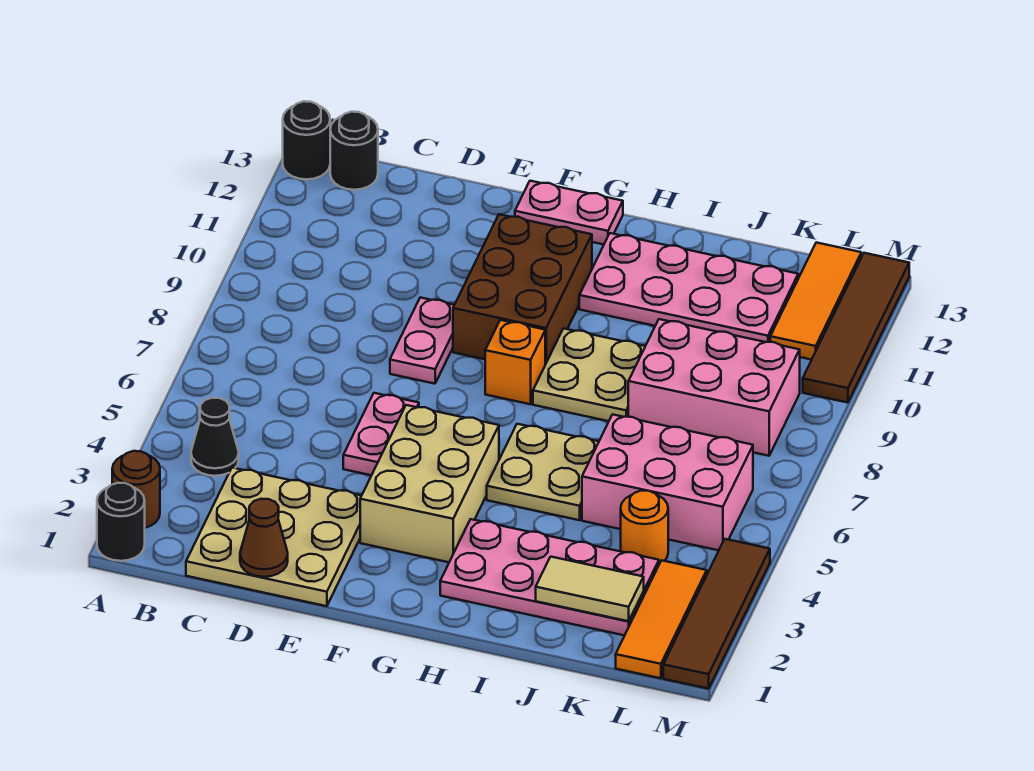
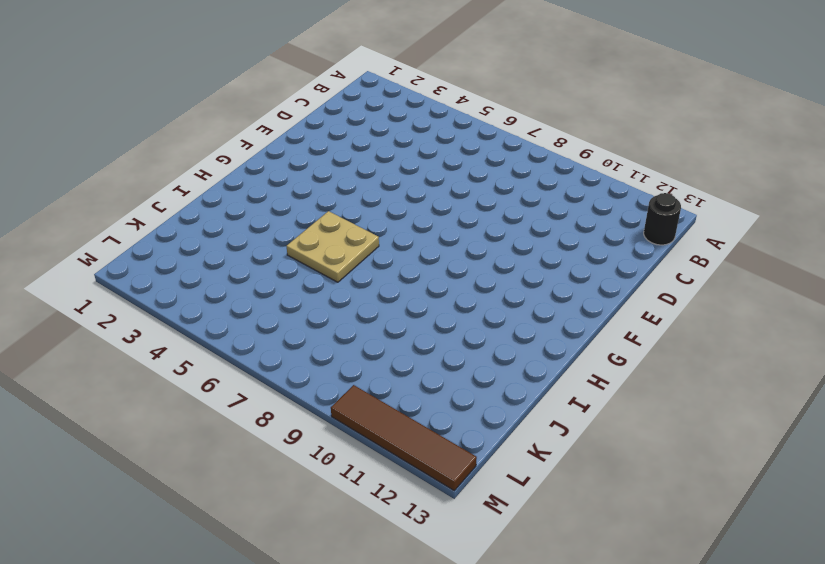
none -> black round brick A1 level 1
none -> brown round brick A2 level 1
none -> black round brick A13 level 1

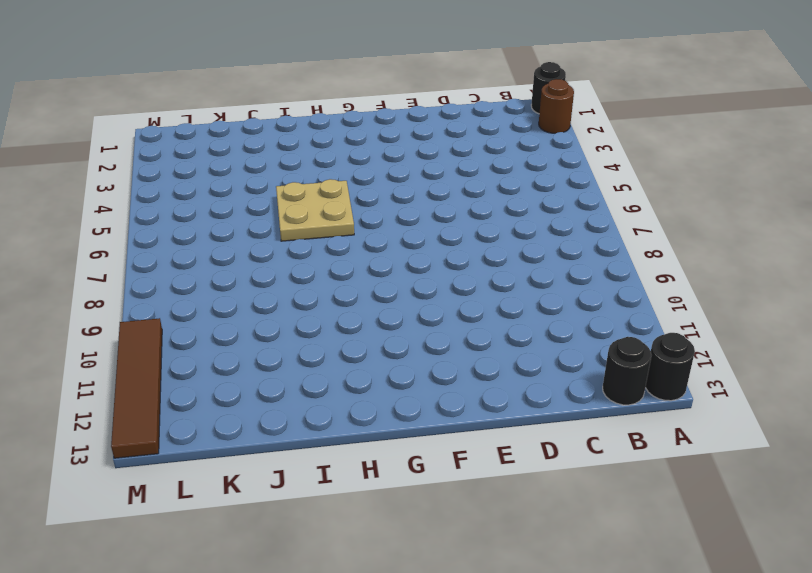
none -> black cone B4 level 1
none -> tan plate C1:E3 level 1
none -> pink plate E5:E6 level 1

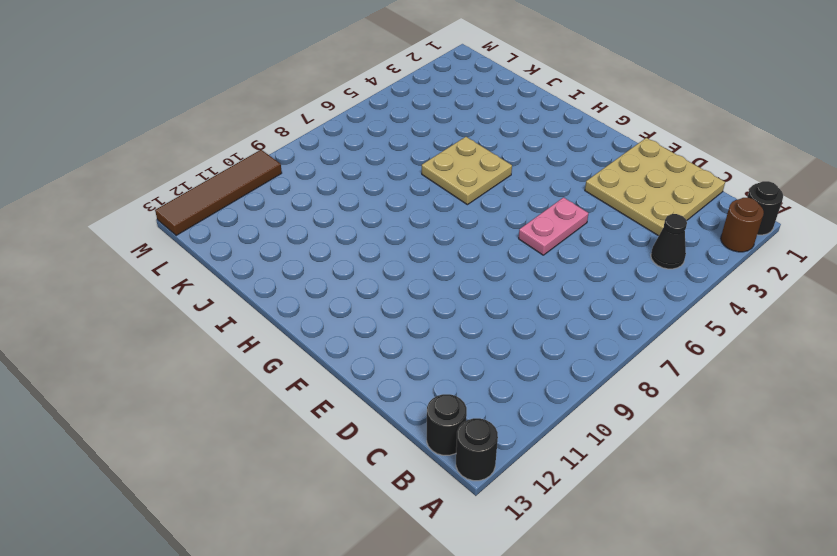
none -> pink plate E8:E9 level 1
none -> tan brick F3:G5 level 1
none -> brown brick F9:G11 level 1

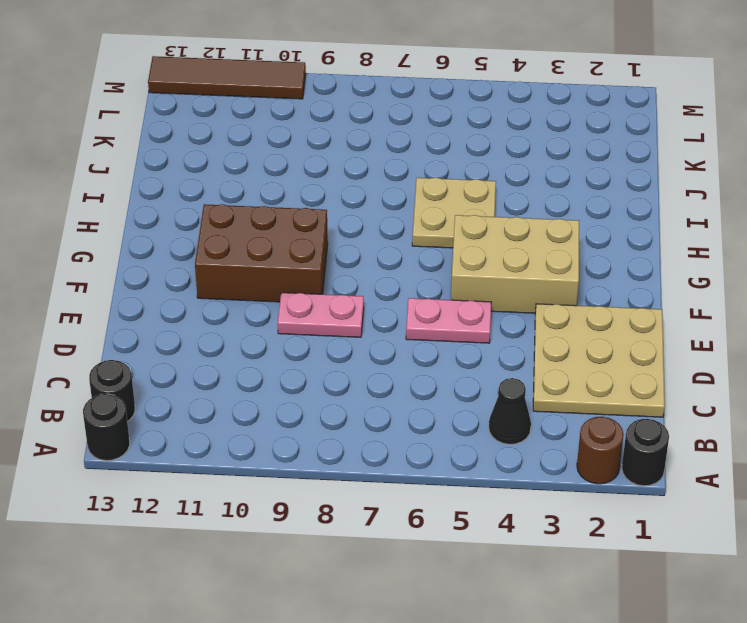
none -> pink plate F13:G13 level 1
none -> orange brick G8 level 1
none -> pink plate H2:K3 level 1

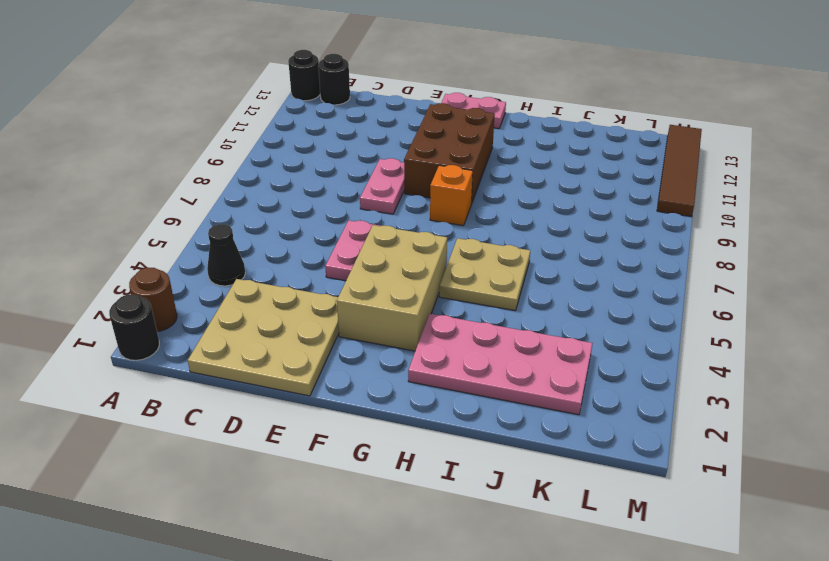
none -> tan plate H8:I9 level 1
none -> pink plate H11:K12 level 1
none -> pink brick J5:L6 level 1

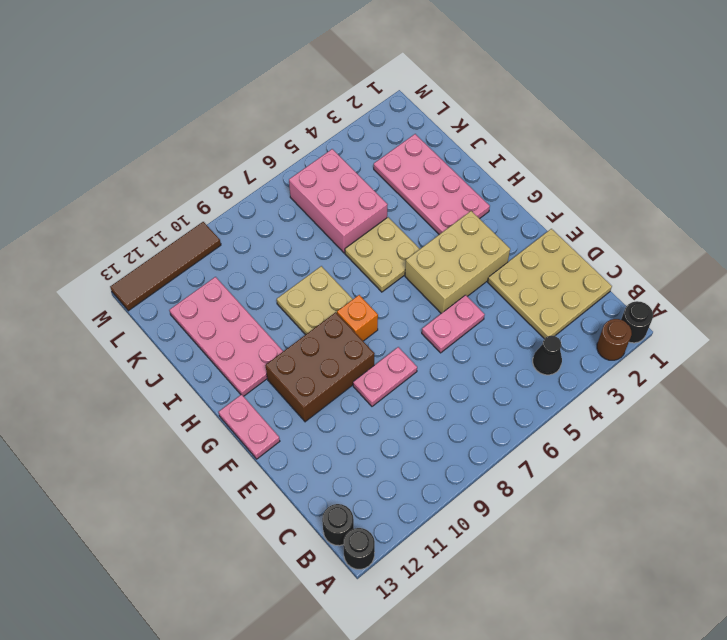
none -> pink brick J8:L9 level 1
none -> orange round brick K4 level 1
none -> orange tile L1:L3 level 1

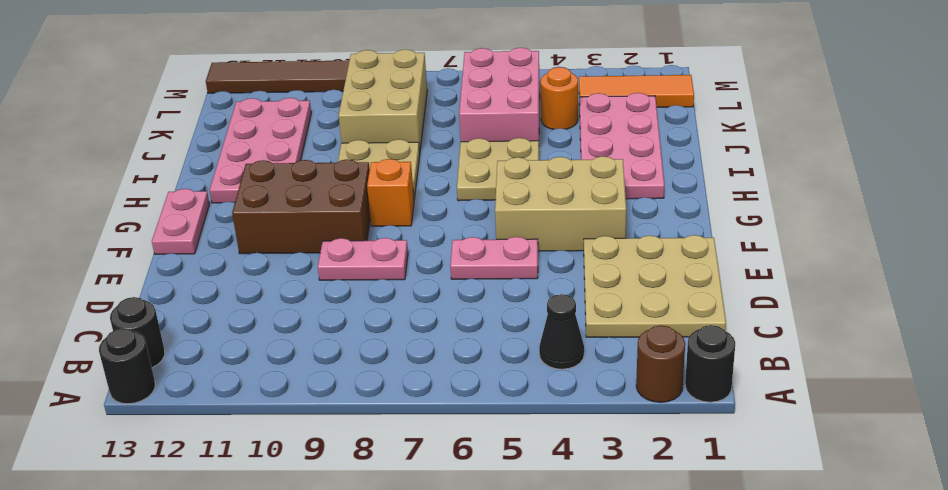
tan brick J8:L9 level 1 -> pink brick J8:L9 level 1
none -> orange tile L11:L13 level 1
none -> brown tile M1:M4 level 1
none -> brown cone D1 level 2

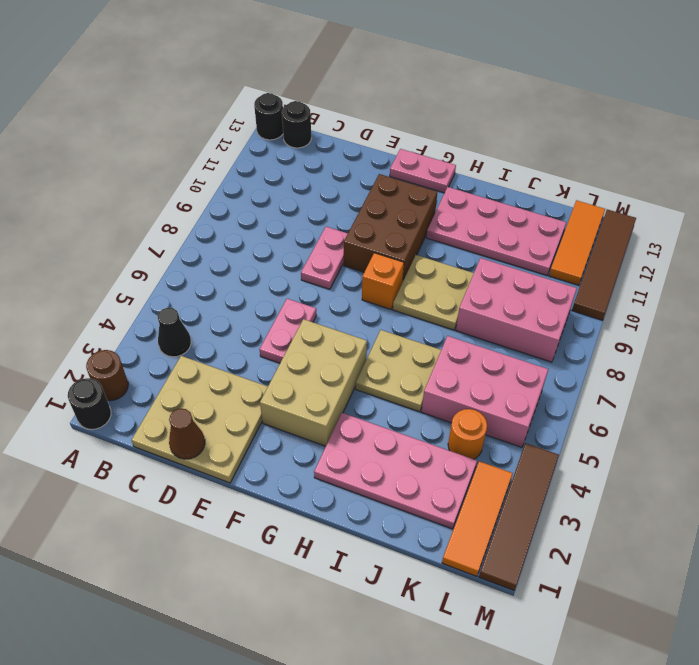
none -> tan tile J2:K2 level 2

